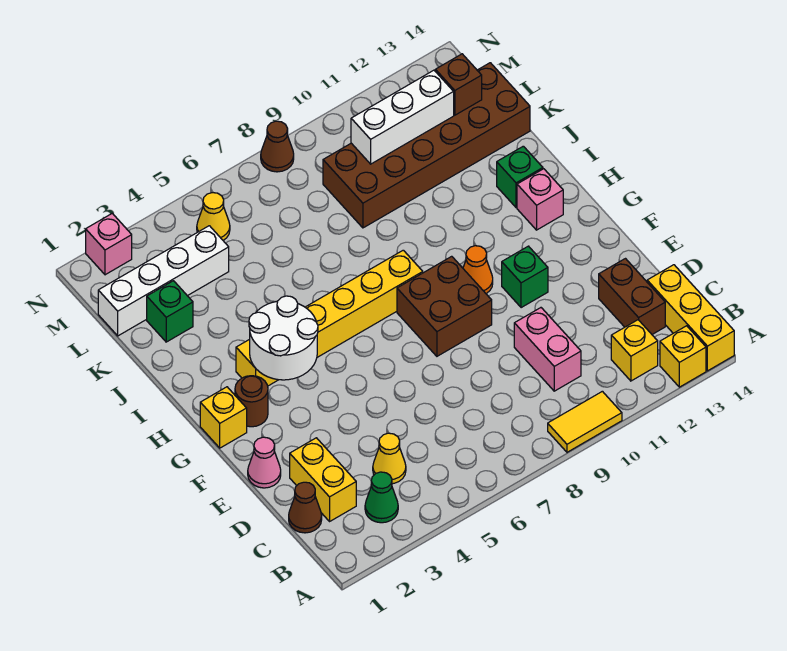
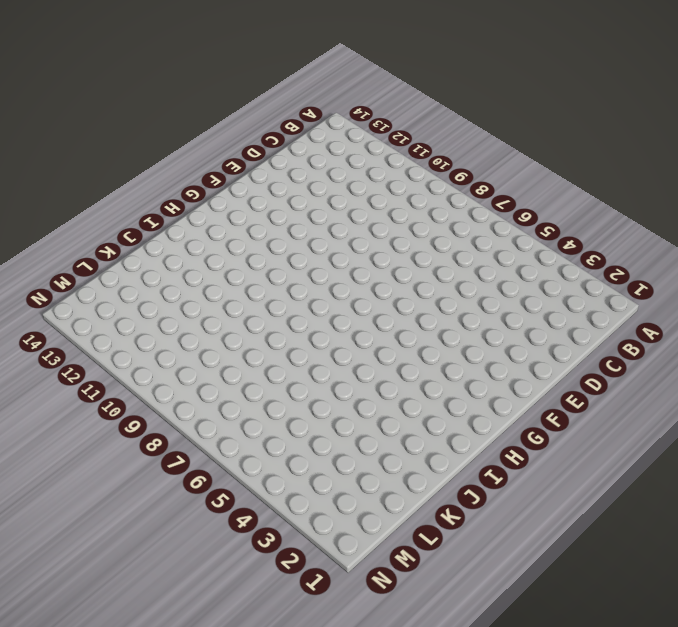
none -> yellow tile A9:A10 level 1
none -> yellow brick A13 level 1
none -> yellow brick A14:C14 level 1

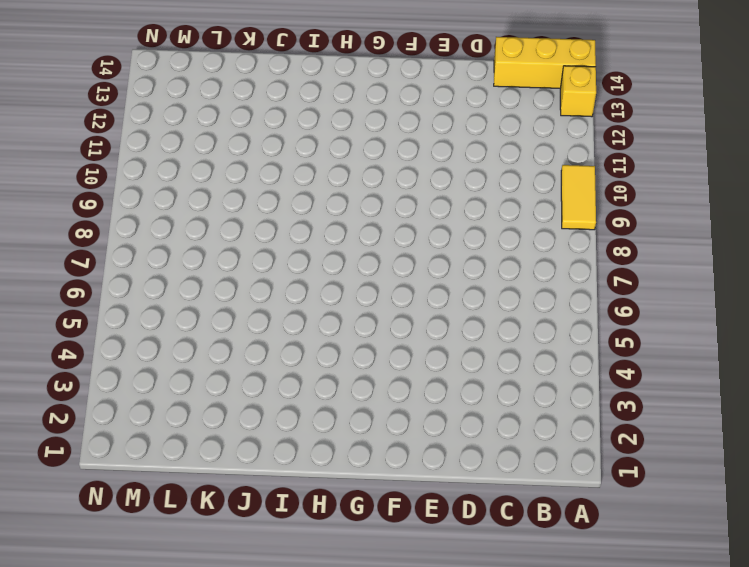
none -> green cone B3 level 1
none -> yellow brick B12 level 1
none -> brown cone C1 level 1

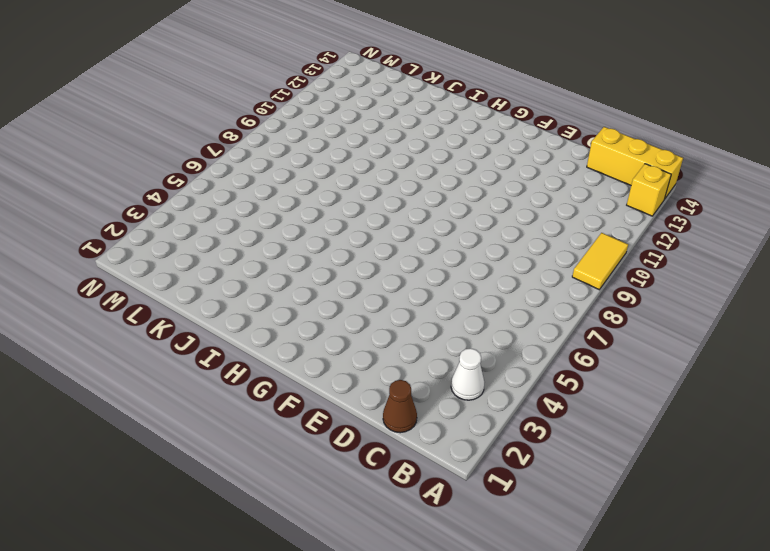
white cone B3 level 1 -> green cone B3 level 1
none -> yellow brick B12 level 1
none -> yellow brick C2:D2 level 1
none -> yellow cone C4 level 1

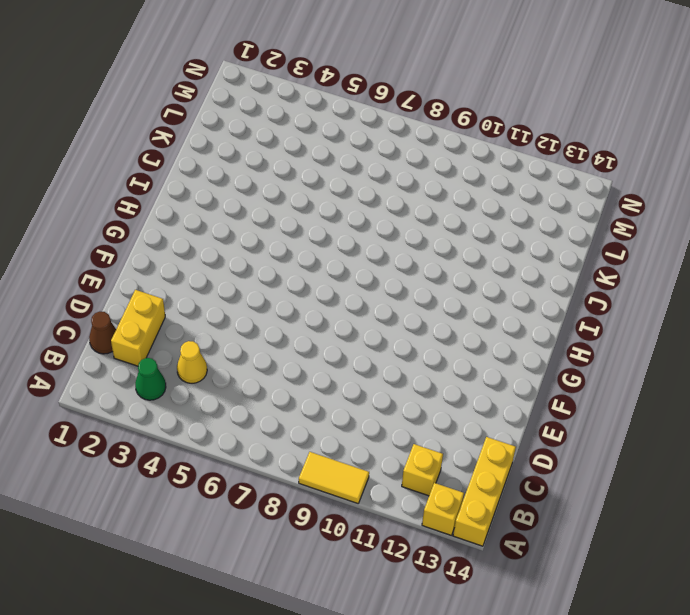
none -> pink brick C10:D10 level 1
none -> brown brick C13:D13 level 1
none -> pink cone E1 level 1

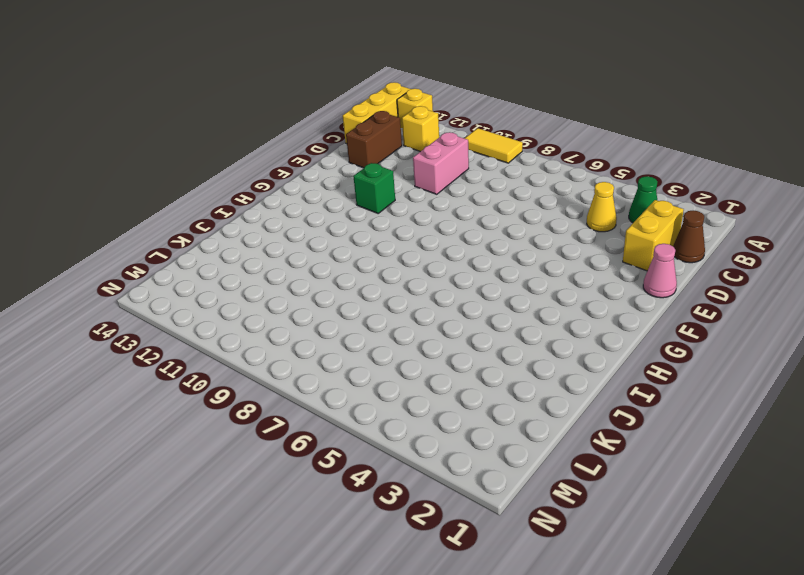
none -> brown brick F8:G9 level 1
none -> yellow brick G1 level 1
none -> brown round brick G2 level 1

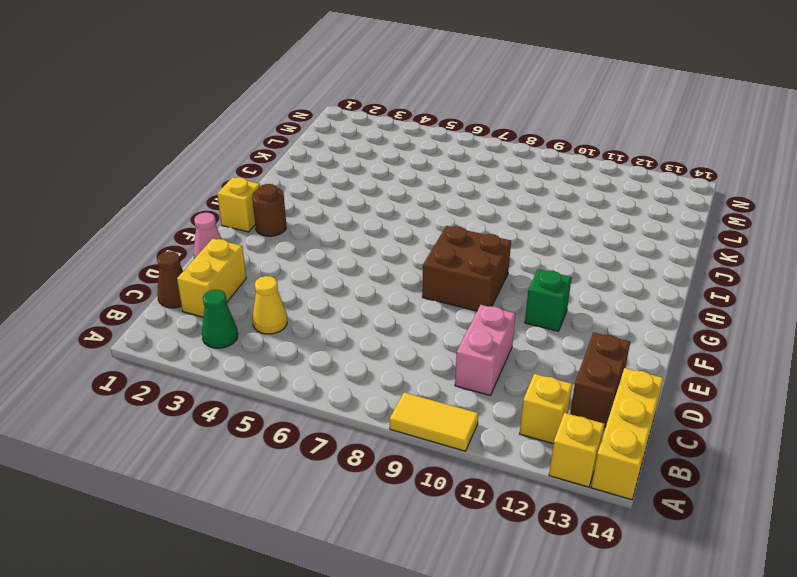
none -> orange cone G10 level 1
none -> yellow brick H3:H8 level 1
none -> pink brick H13 level 1

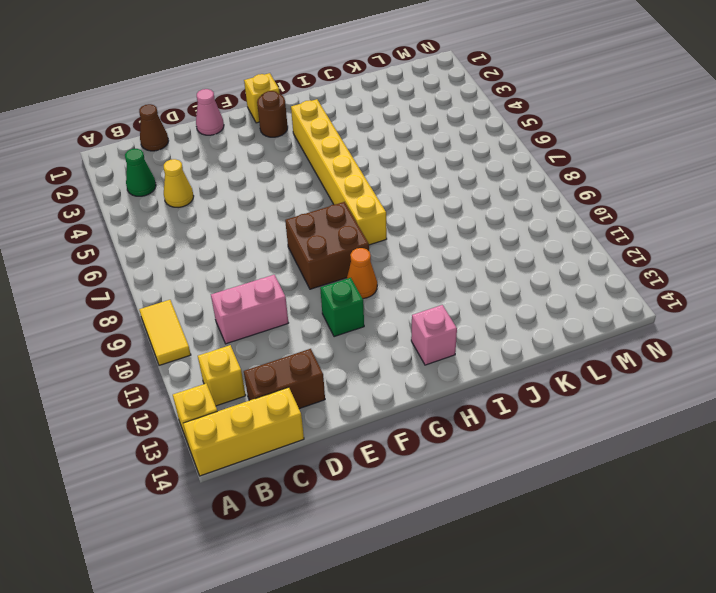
none -> yellow brick C2:D2 level 1
none -> green brick I13 level 1
none -> green brick K2 level 1

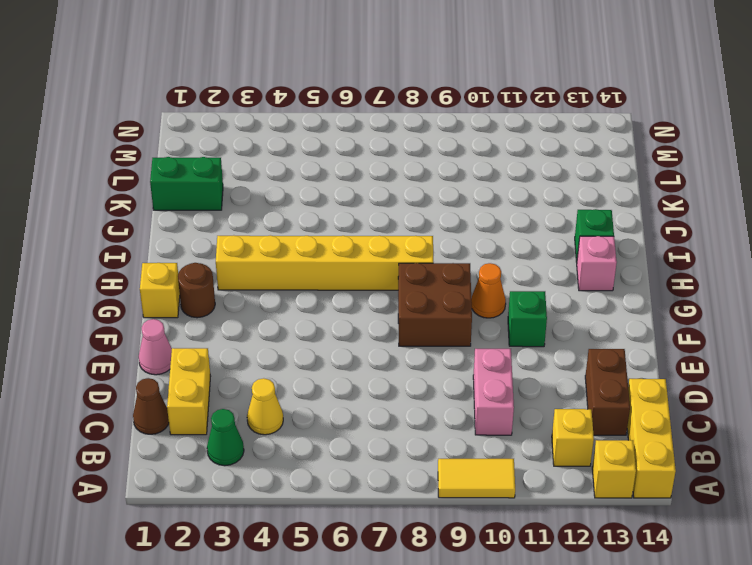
green brick K1:K2 level 1 -> green brick K2 level 1
none -> brown brick K9:L14 level 1
none -> white brick L1:L4 level 1
none -> yellow cone M5 level 1

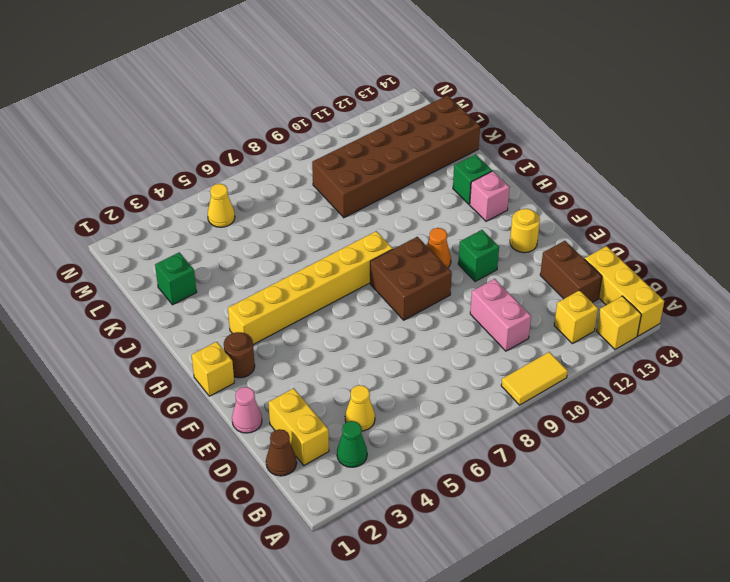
yellow round brick F13 level 1 -> none
none -> white brick L1:L4 level 1
none -> pink brick N2 level 1
none -> brown cone N8 level 1

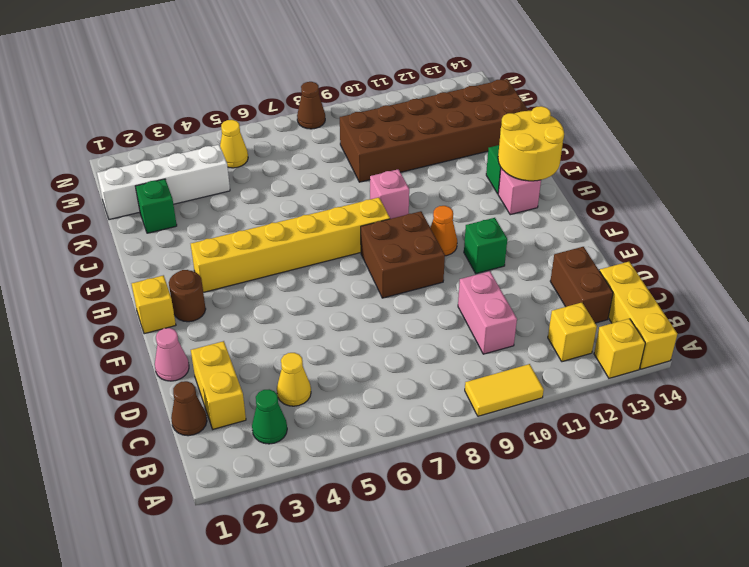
yellow round brick H13:I14 level 2 -> none
pink brick I9 level 1 -> pink brick N2 level 1
none -> white round brick G3:H4 level 2
none -> white brick L10:L12 level 2
none -> brown brick L13 level 2

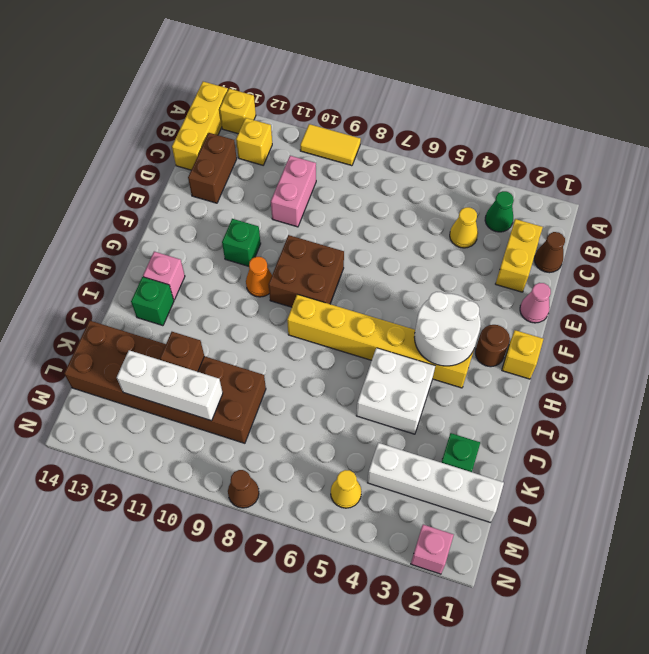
white brick I4:J5 level 1 -> none
brown brick K11 level 2 -> brown brick L13 level 2

